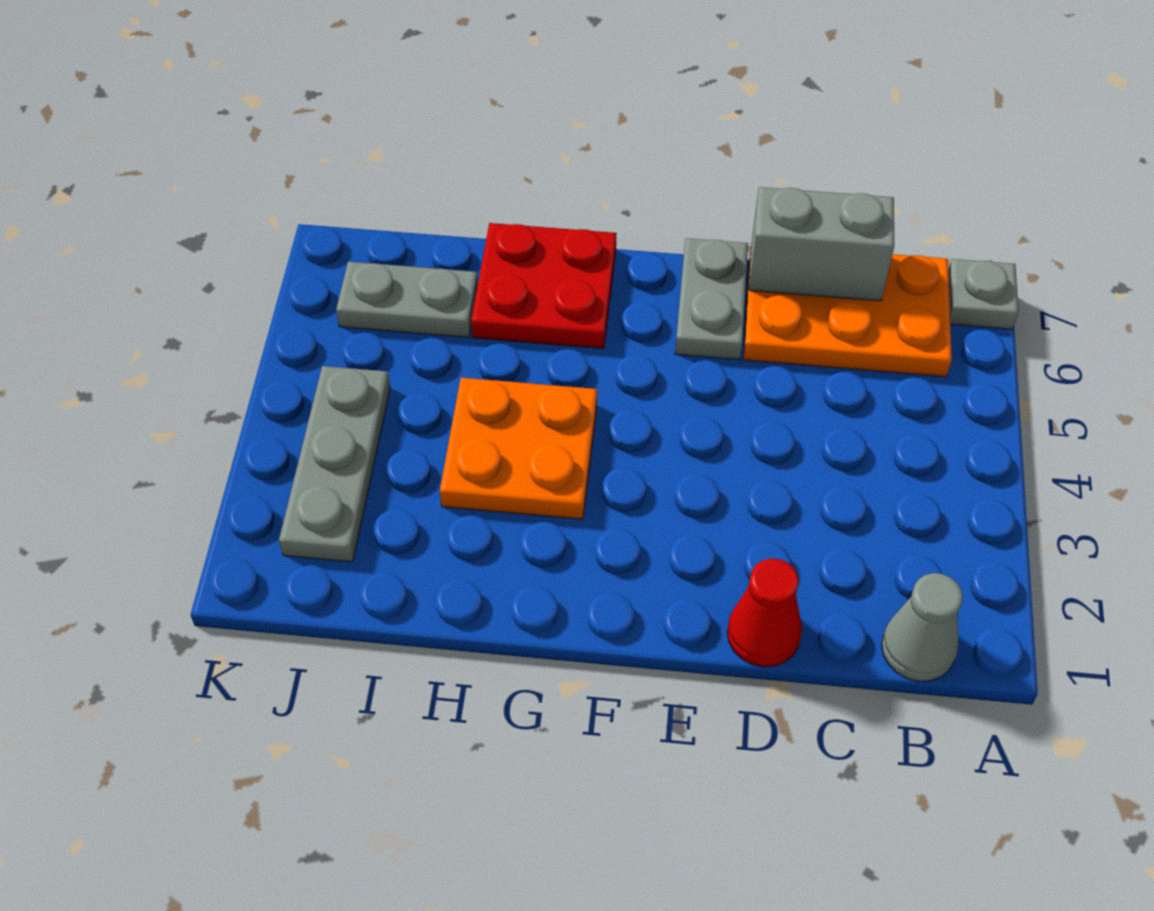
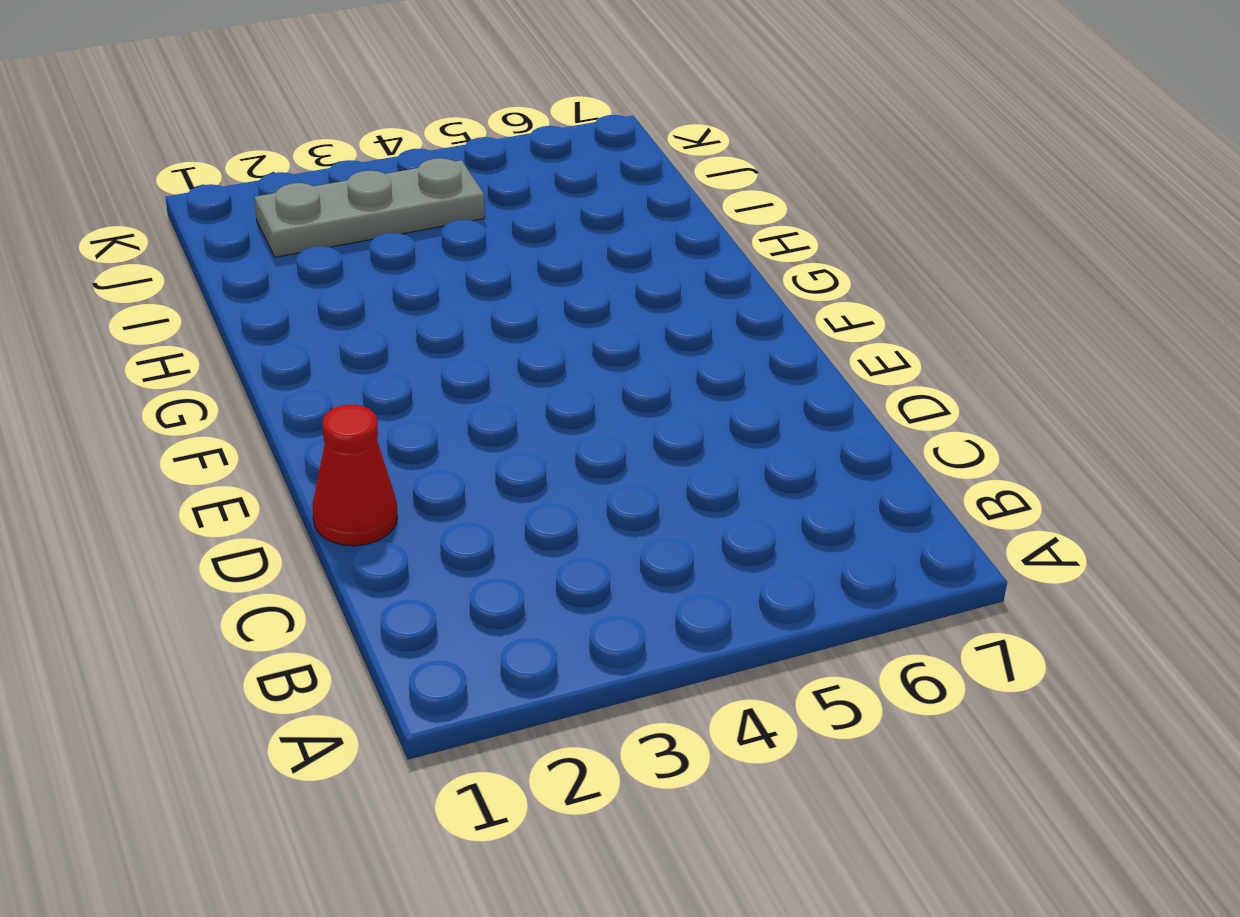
none -> grey plate A7 level 1
none -> grey cone B1 level 1

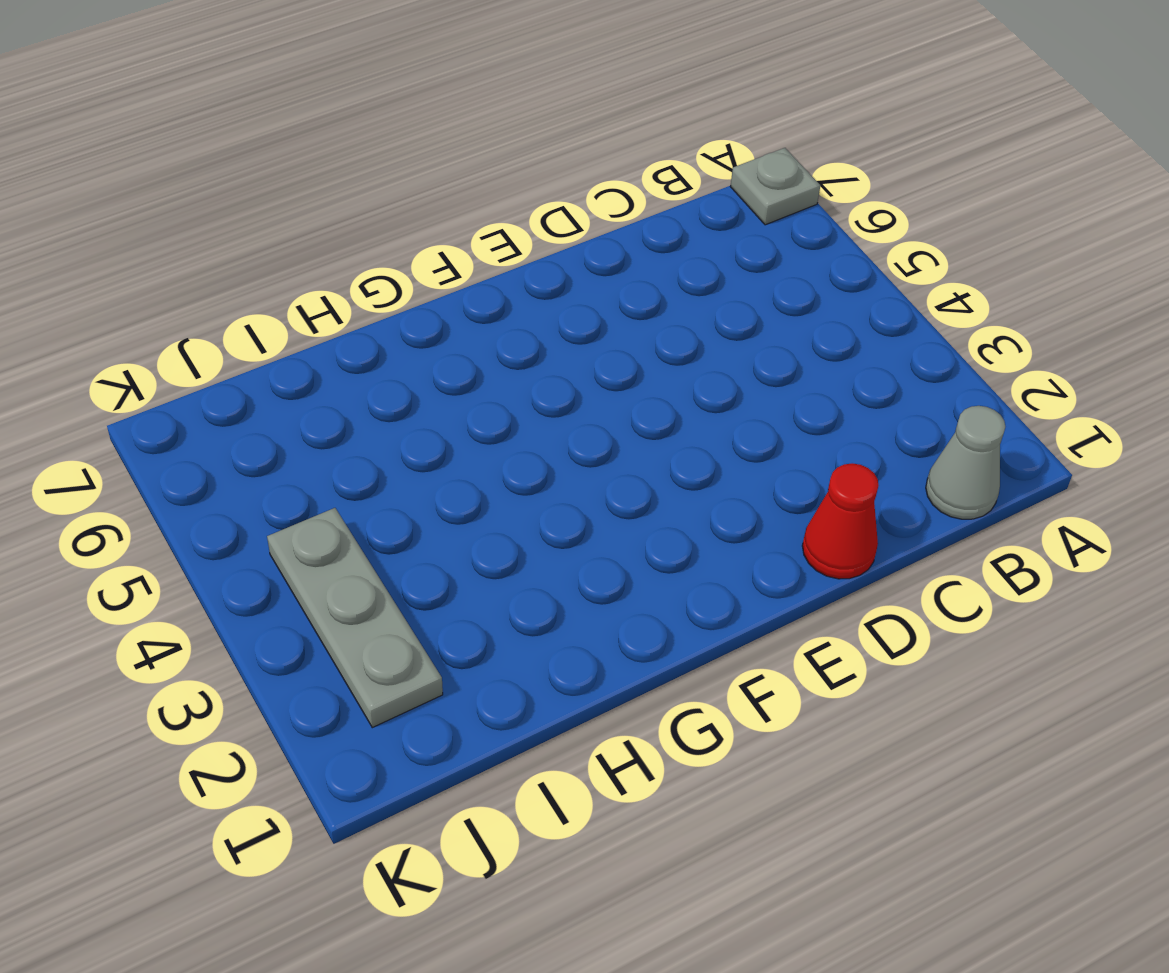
none -> orange plate B6:D7 level 1
none -> grey plate E6:E7 level 1

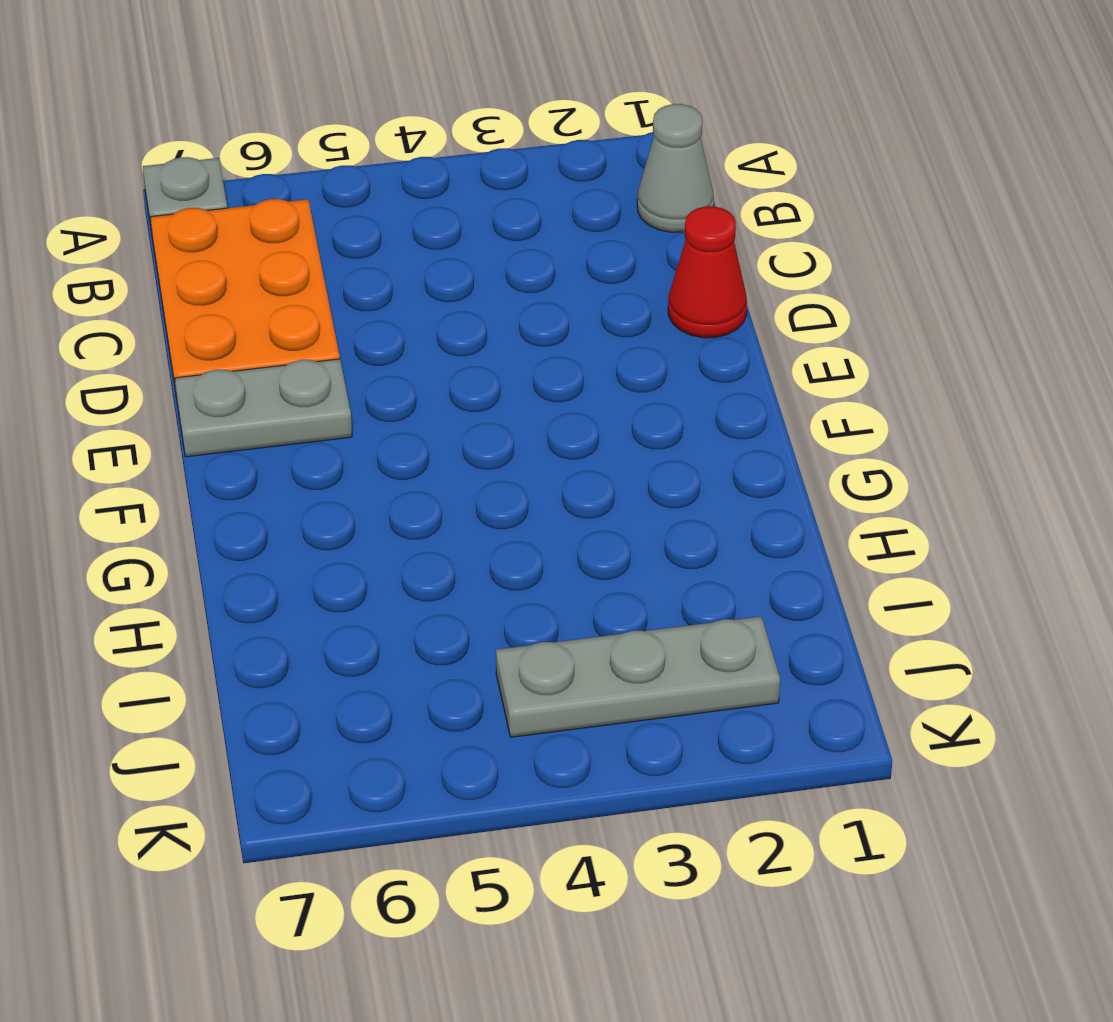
none -> orange plate G3:H4 level 1
none -> red plate G6:H7 level 1

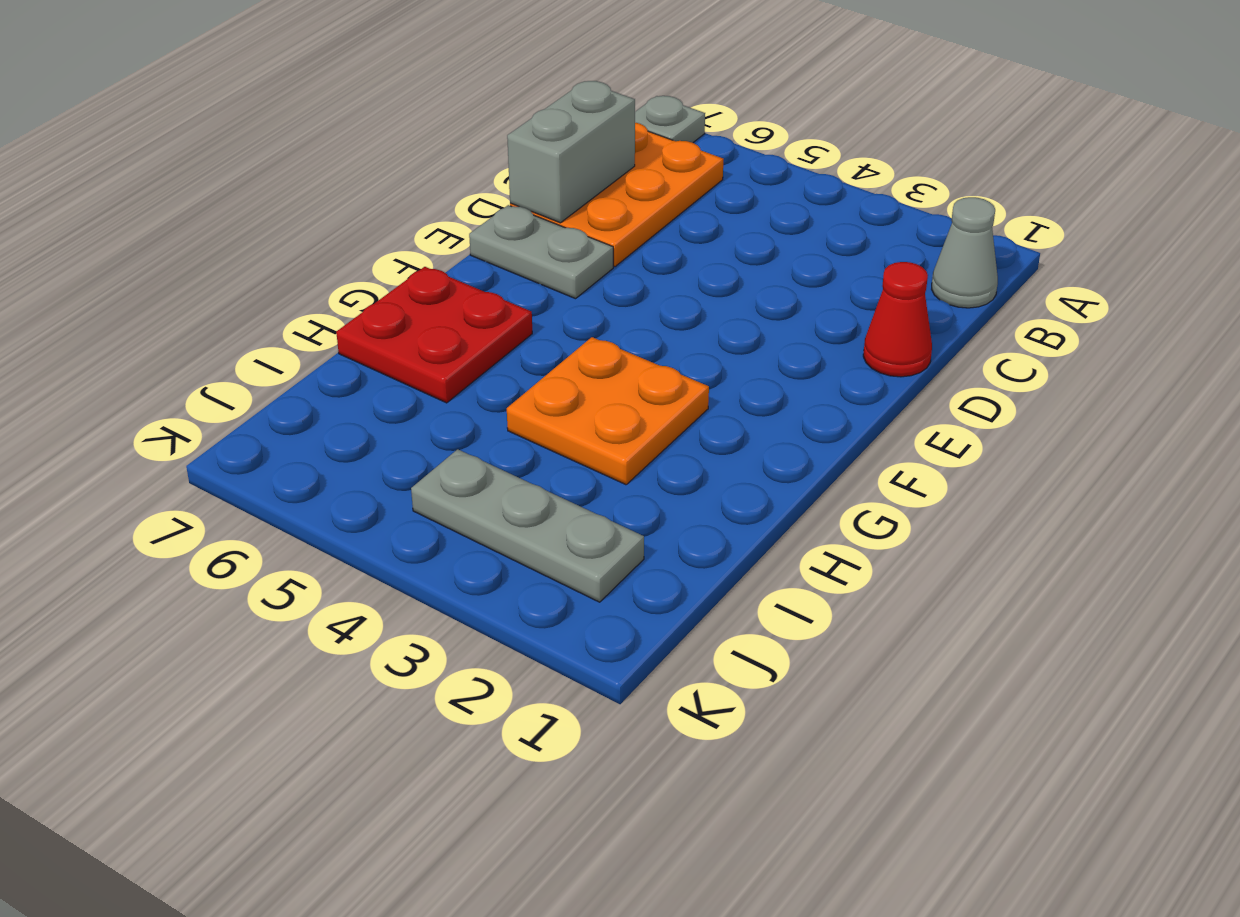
none -> grey plate I6:J6 level 1

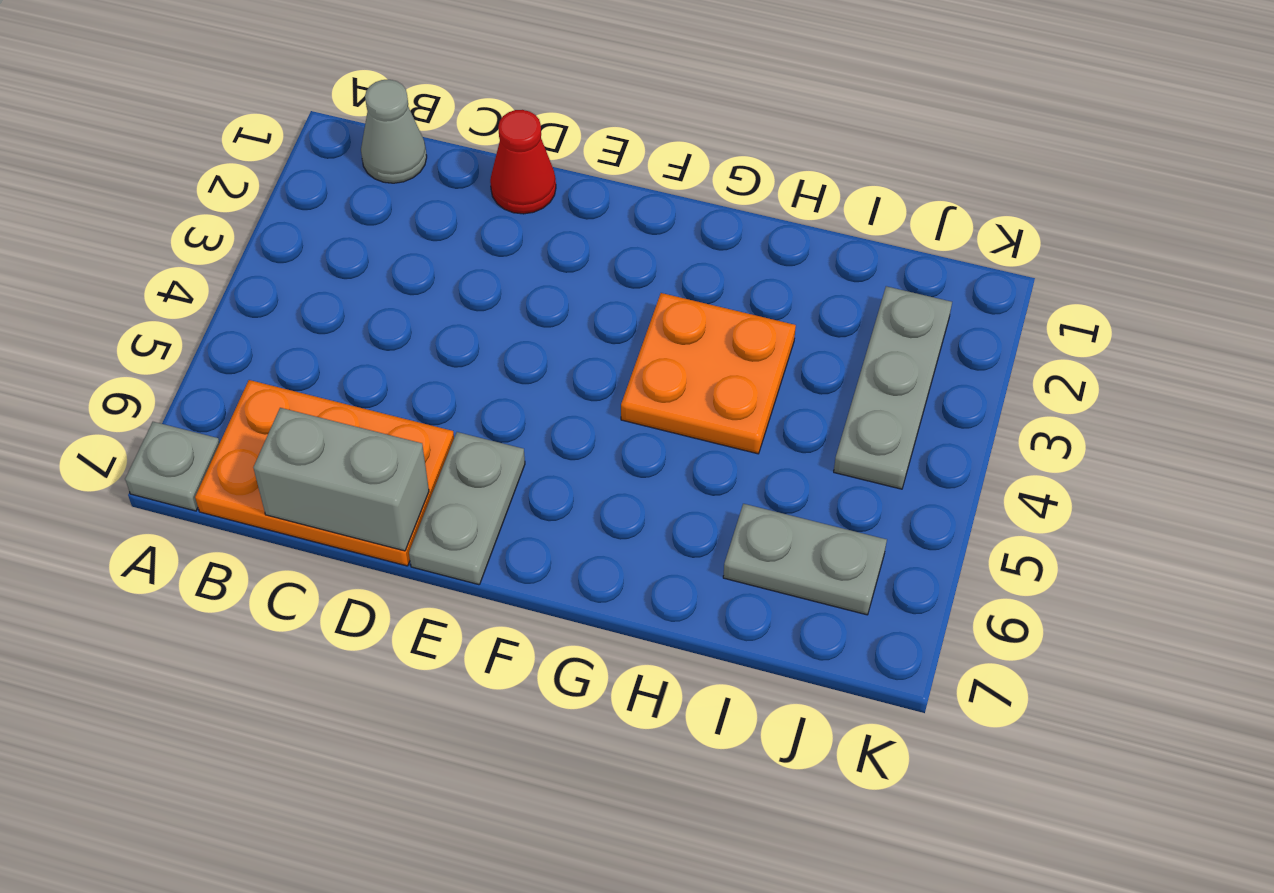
none -> red plate G6:H7 level 1

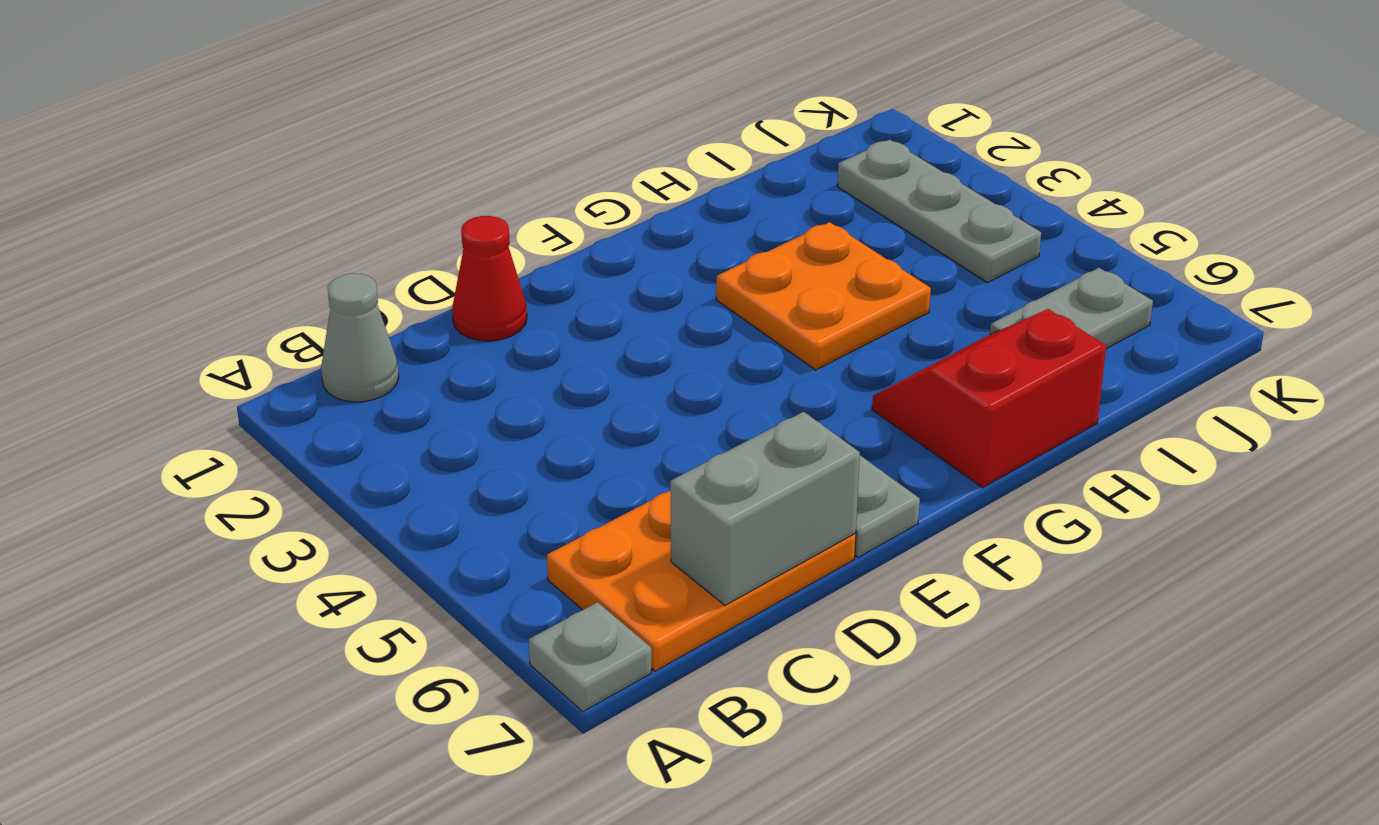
red slope G6:H7 level 1 top 7 -> red plate G6:H7 level 1

